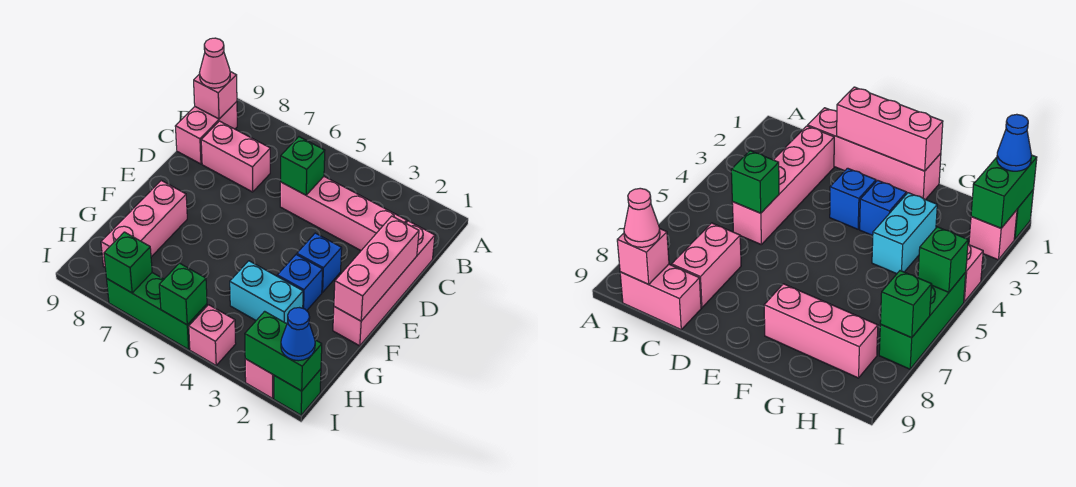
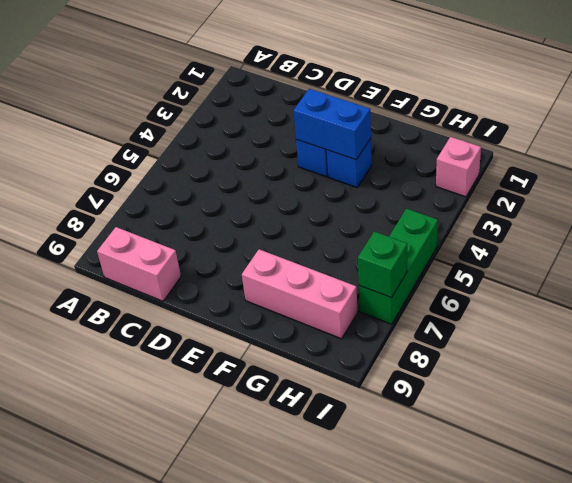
blue brick E3:F3 level 2 -> none
none -> pink brick C1:F1 level 1
none -> pink brick C2:C5 level 1
none -> pink brick C7:C8 level 1

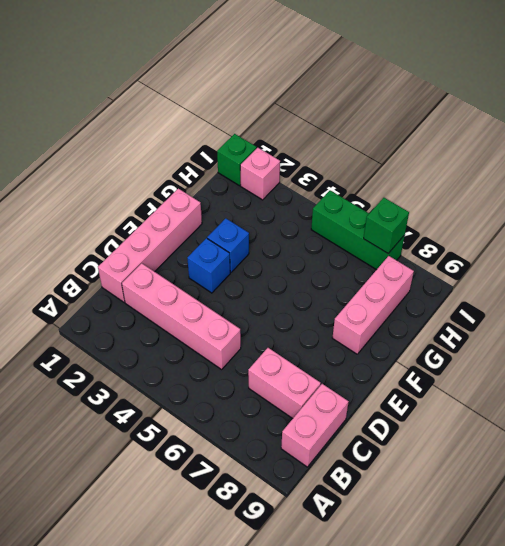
none -> cyan brick G3:G4 level 1
none -> pink brick I4 level 1
none -> pink brick B9 level 2

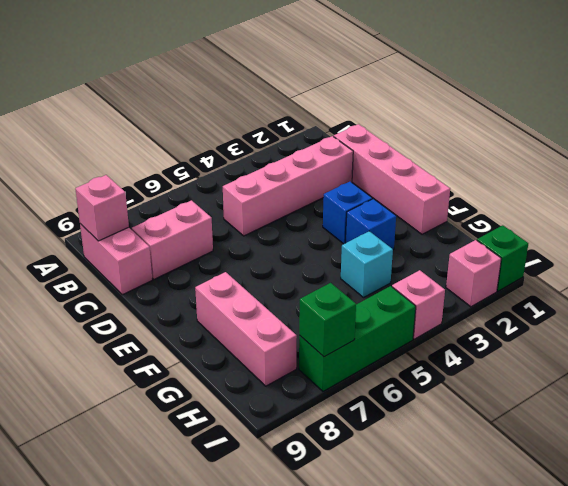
cyan brick G4 level 1 -> cyan brick G3:G4 level 1
none -> green brick C5 level 2
none -> pink brick D1:F1 level 2
none -> green brick I1:I2 level 2

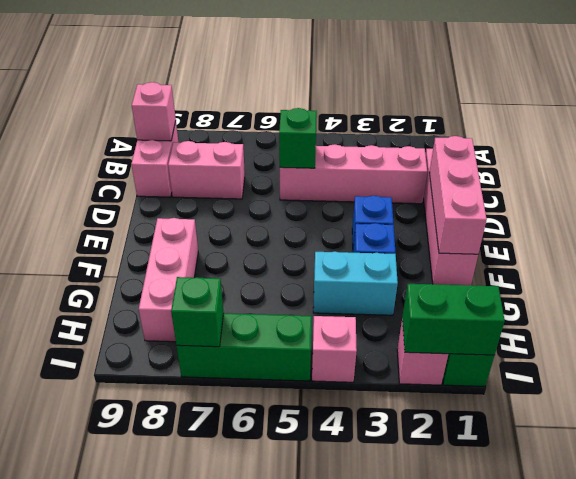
none -> green brick I5 level 2
none -> pink cone B9 level 3
none -> blue cone I1 level 3

